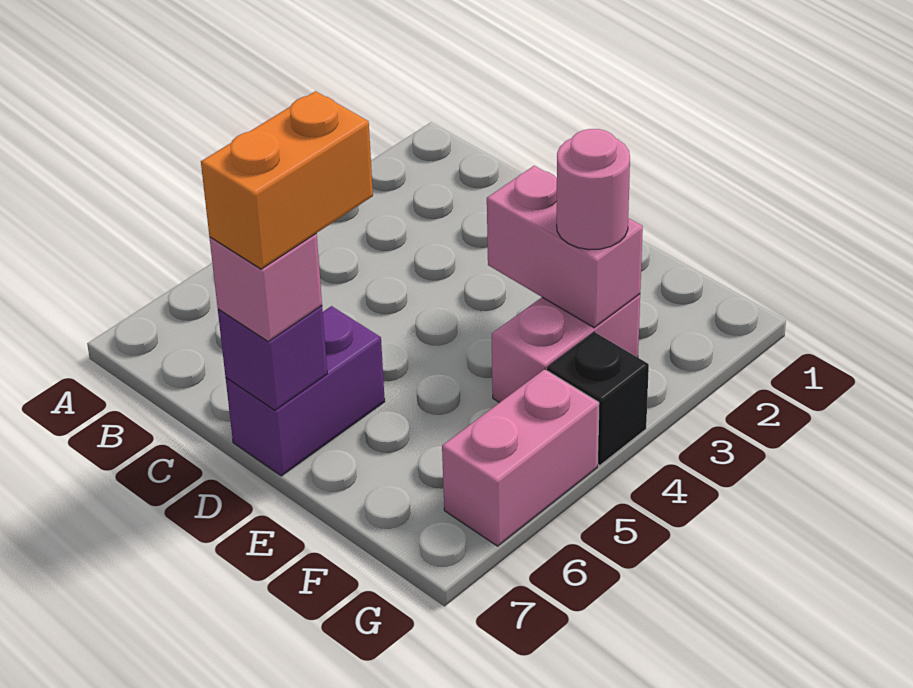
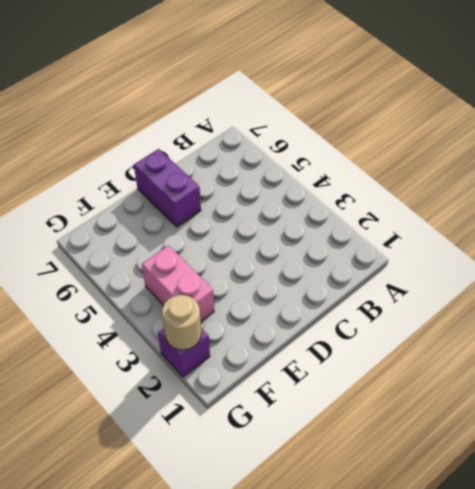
purple brick G2 level 1 -> purple brick D7 level 2
tan round brick G2 level 2 -> none
none -> black brick G4 level 1
none -> pink brick G5:G6 level 1

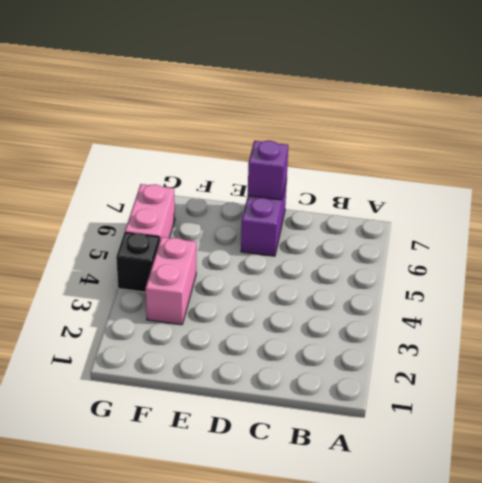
none -> pink brick E3:F3 level 2
none -> pink brick D7 level 3

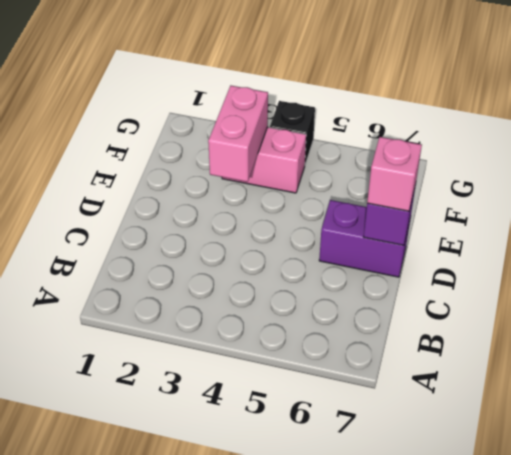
none -> pink brick G5:G6 level 1
none -> pink round brick F3 level 3

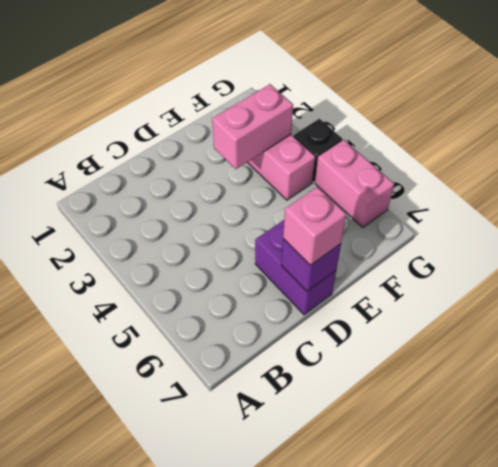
none -> pink round brick F3 level 3
none -> orange brick D6:D7 level 4

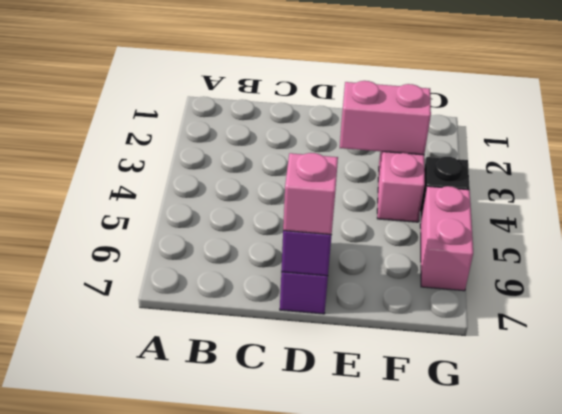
none -> pink round brick F3 level 3
none -> orange brick D6:D7 level 4

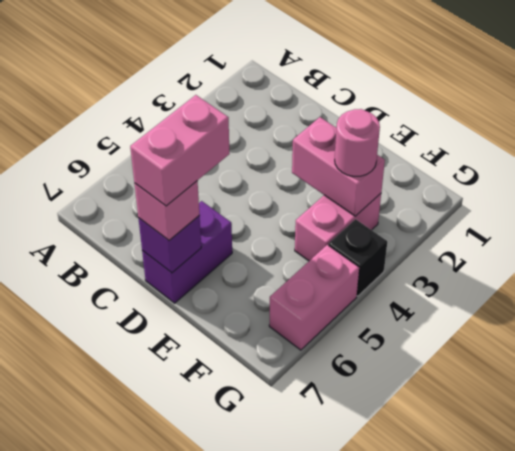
pink brick D6:D7 level 4 -> orange brick D6:D7 level 4

